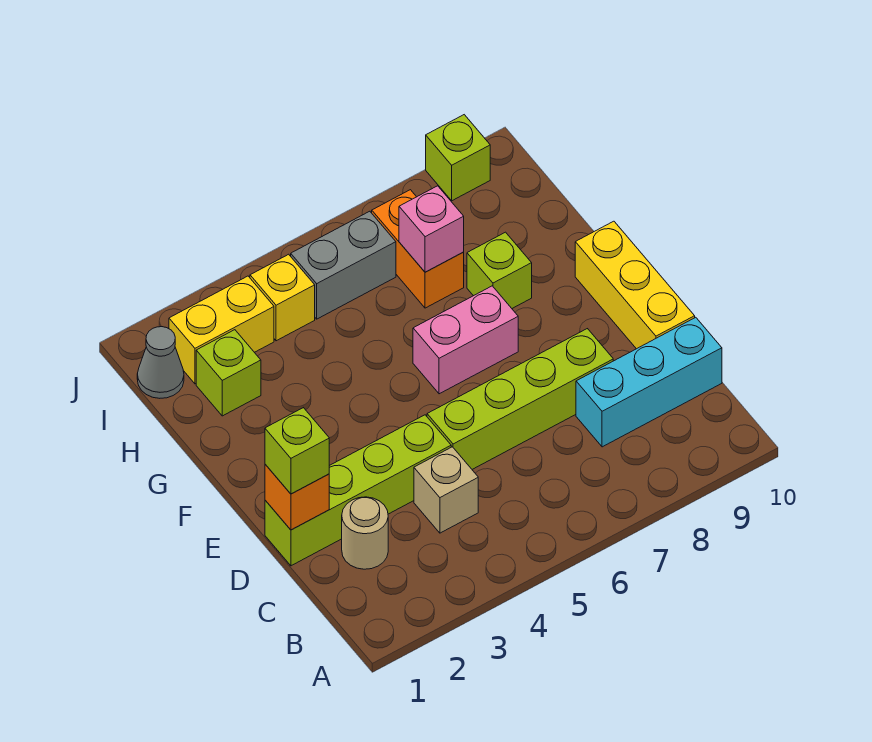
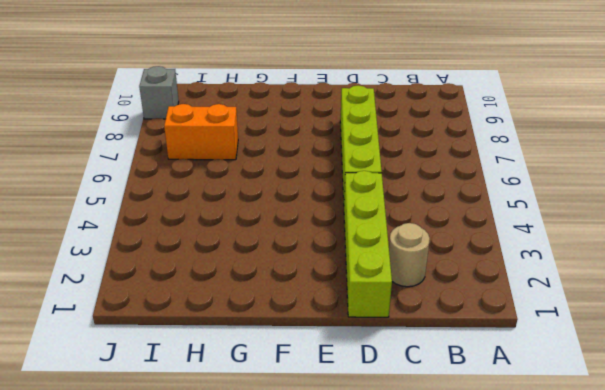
grey brick J9 level 1 -> lime brick J9 level 1
none -> tan brick C4 level 1
none -> cyan brick C8:C10 level 1
none -> yellow brick D10:F10 level 1

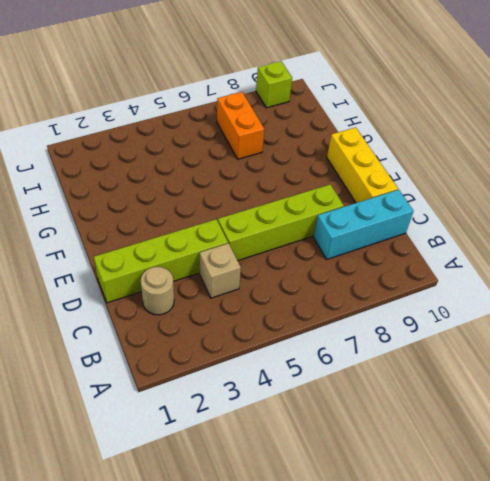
none -> pink brick F6:F7 level 1
none -> lime brick G8 level 1
none -> lime brick H2 level 1

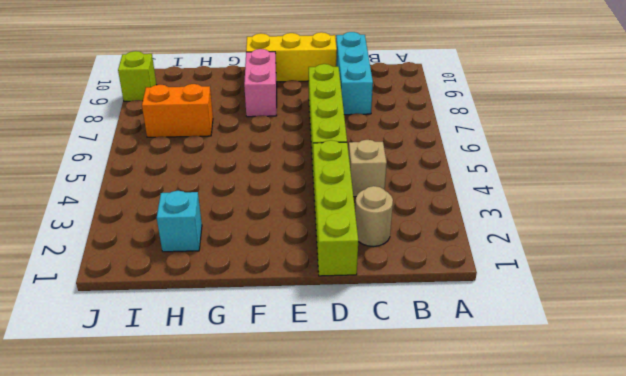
pink brick F8:F9 level 1 -> pink brick F6:F7 level 1
cyan brick H2 level 1 -> lime brick H2 level 1
none -> lime brick G8 level 1
none -> grey cone I1 level 1
none -> yellow brick I2:I3 level 1

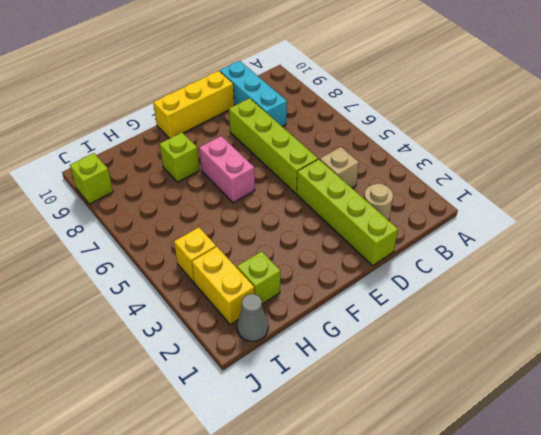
none -> orange brick H7:I7 level 1
none -> grey brick I5:I6 level 1
none -> orange brick D1 level 2

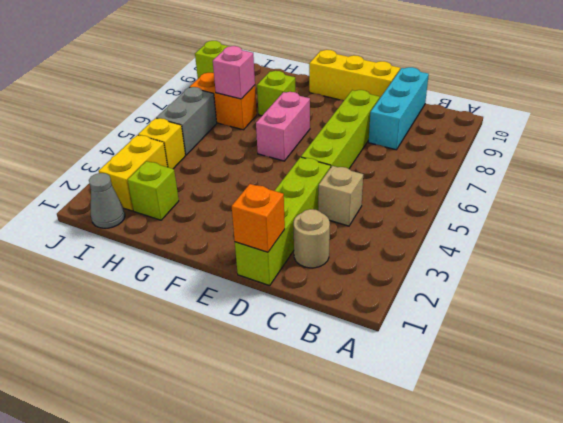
none -> lime brick D1 level 3

